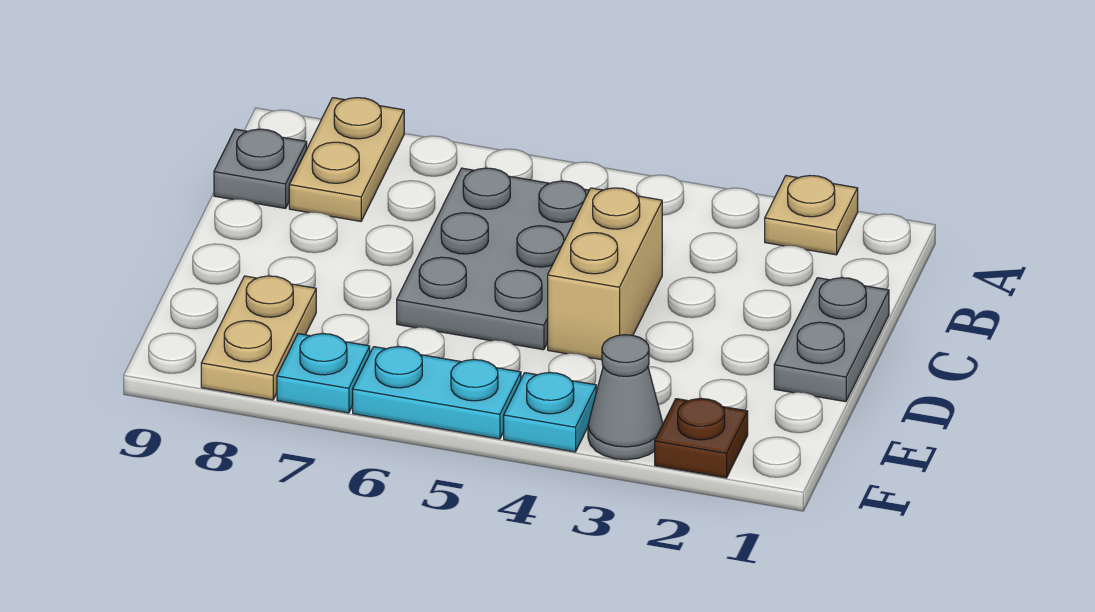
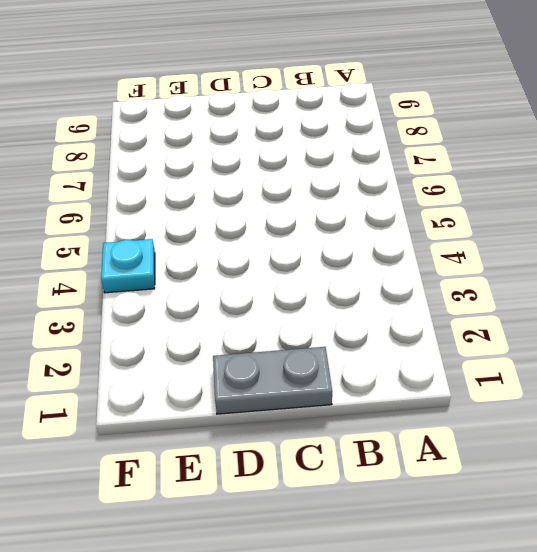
none -> tan plate A2 level 1
none -> tan plate A8:B8 level 1
none -> grey plate B5:D6 level 1

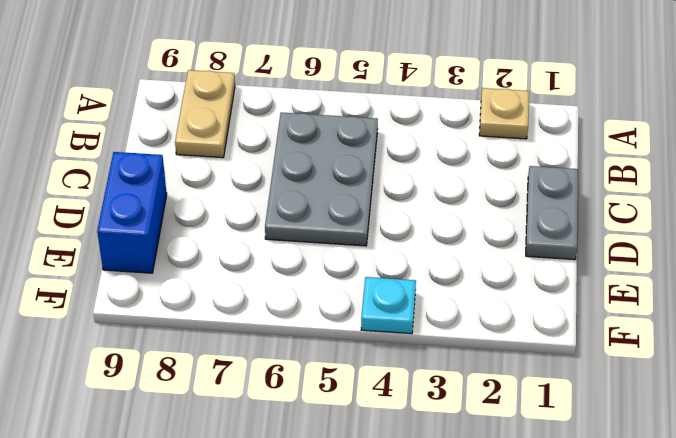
blue brick D9:E9 level 1 -> none
none -> grey plate B9 level 1
none -> tan brick C4:D4 level 1
none -> tan plate E8:F8 level 1

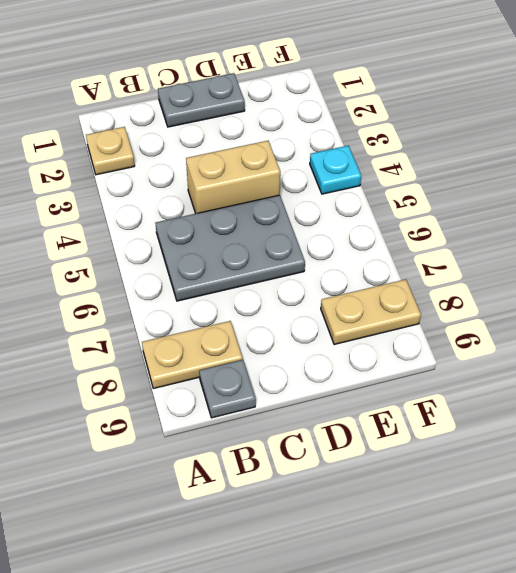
none -> brown plate F2 level 1
none -> grey cone F3 level 1
none -> cyan plate F5:F6 level 1

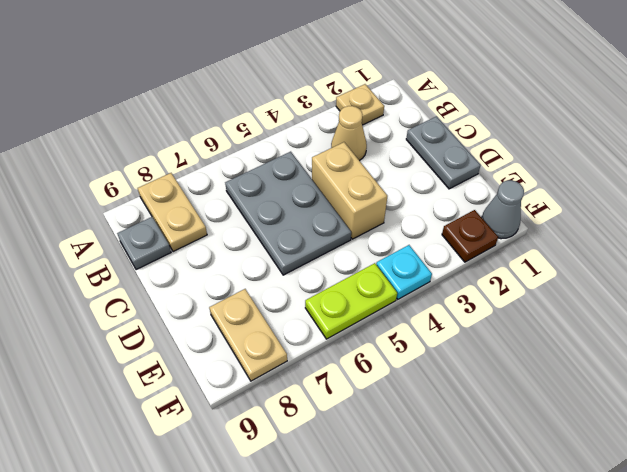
tan cone B3 level 1 -> none
grey cone F1 level 1 -> grey cone F3 level 1
lime plate F5:F6 level 1 -> cyan plate F5:F6 level 1
none -> cyan plate F7 level 1

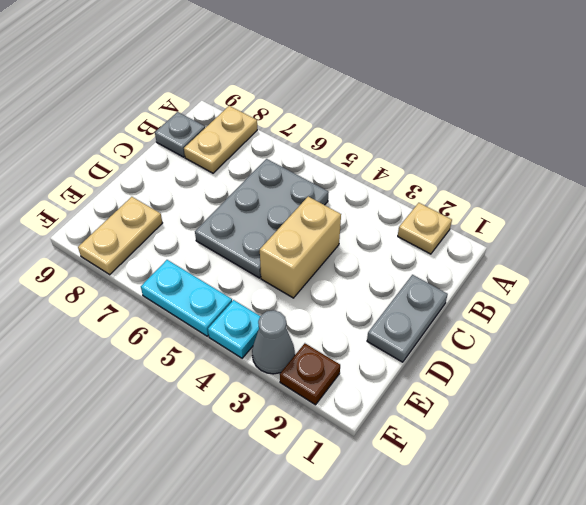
none -> cyan plate F7 level 1

